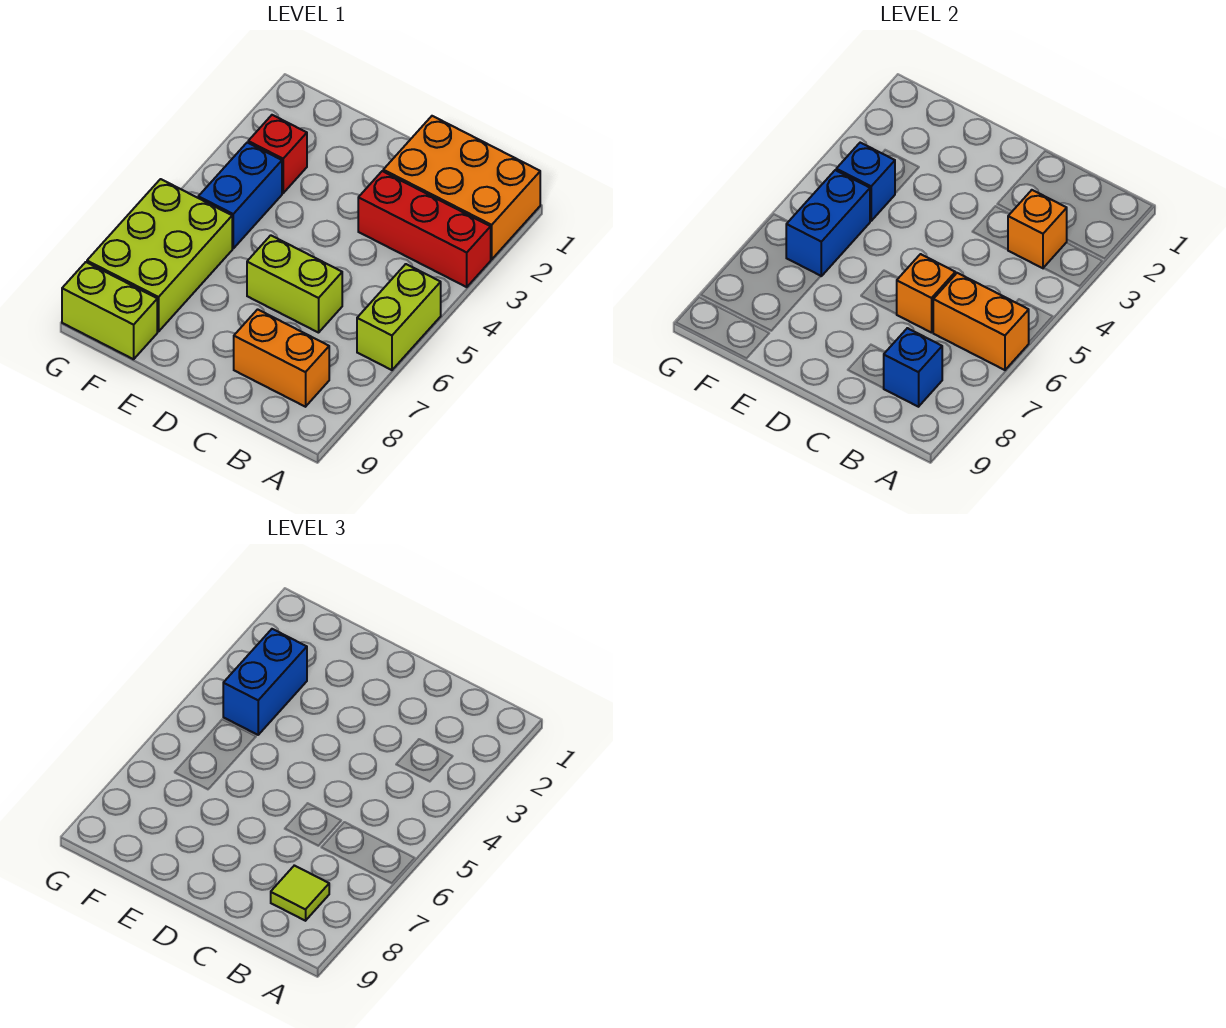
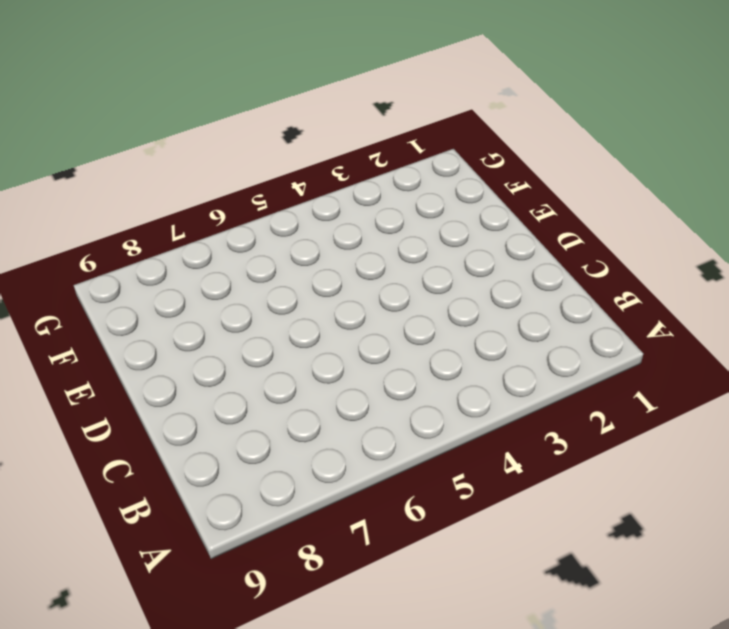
none -> orange brick A1:C2 level 1
none -> red brick A3:C3 level 1
none -> lime brick A5:A6 level 1

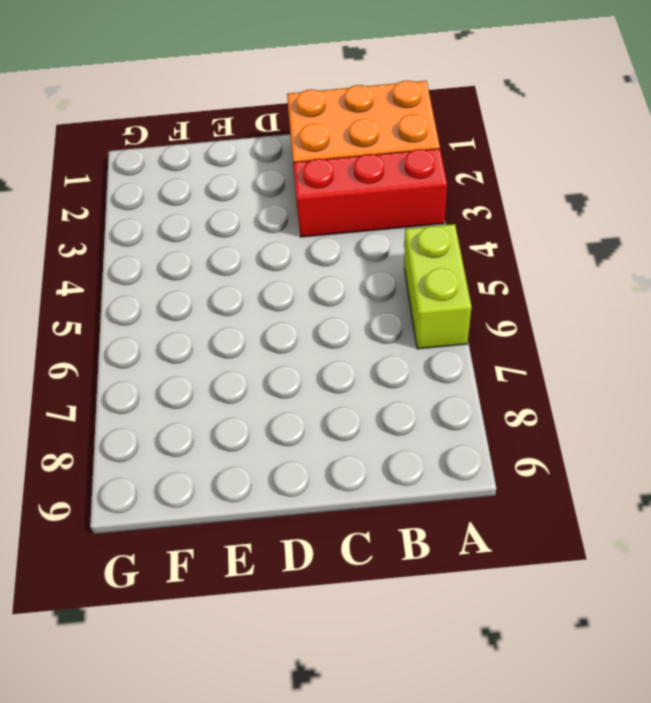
none -> orange brick B8:C8 level 1
none -> lime brick C6:D6 level 1
none -> red brick F3 level 1

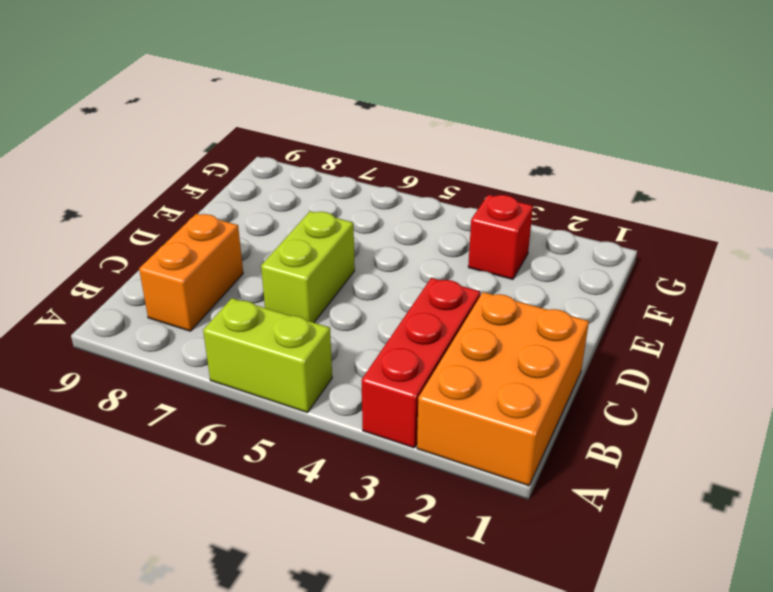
none -> blue brick F4:F5 level 1
none -> lime brick F6:G8 level 1
none -> lime brick F9:G9 level 1

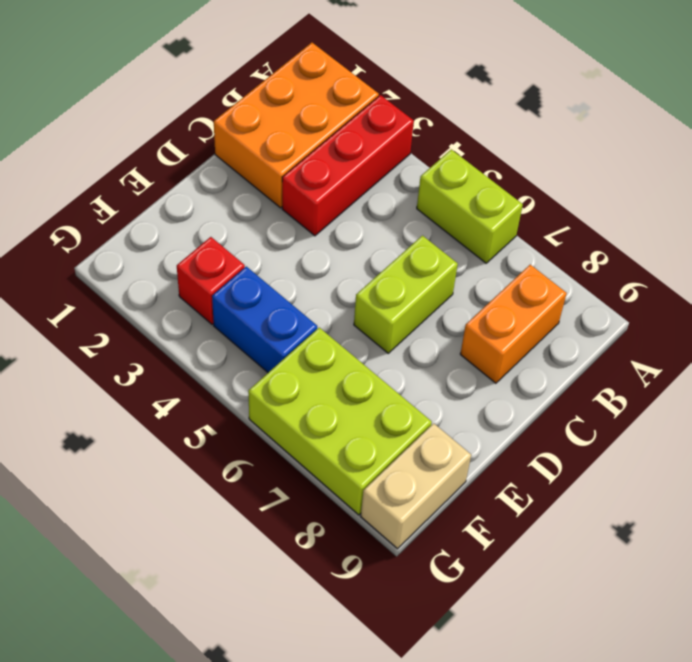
tan brick F9:G9 level 1 -> lime brick F9:G9 level 1
none -> orange brick A6:B6 level 2
none -> orange brick B3 level 2
none -> blue brick B8 level 2

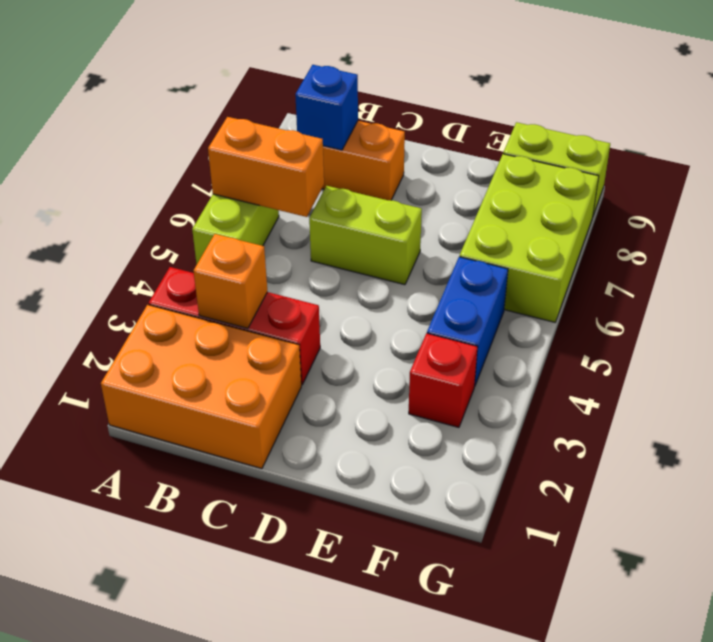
none -> orange brick C6 level 2
none -> blue brick F4 level 2
none -> blue brick F5:F6 level 2

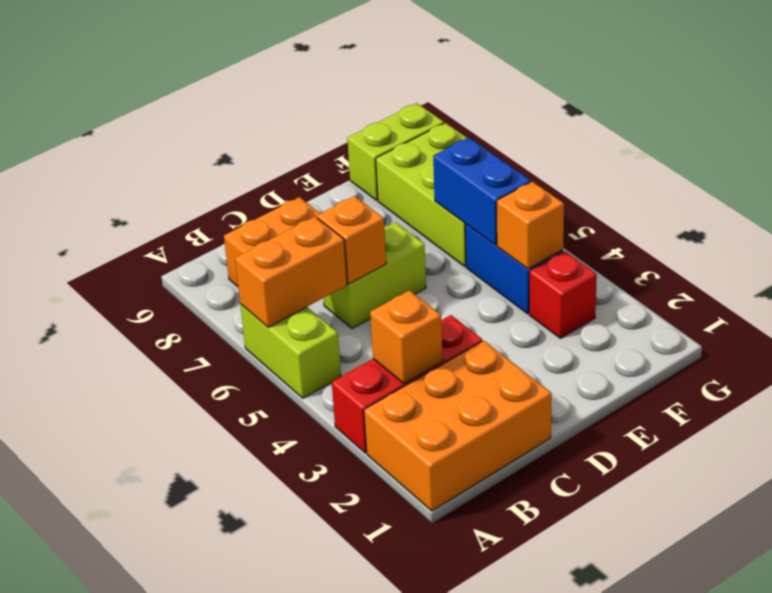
orange brick F4 level 2 -> blue brick F4 level 2
none -> blue brick B8 level 2
none -> lime tile B8 level 3
none -> blue brick F3:F4 level 3

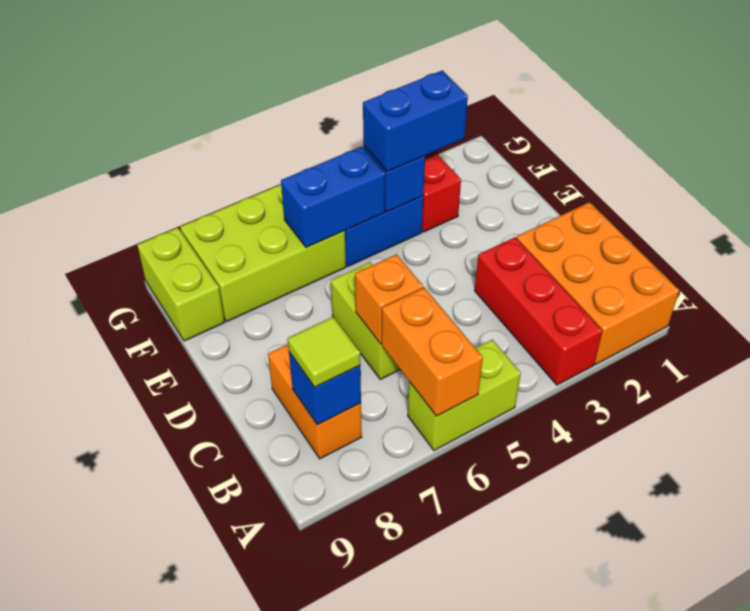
none -> orange brick B3 level 2

